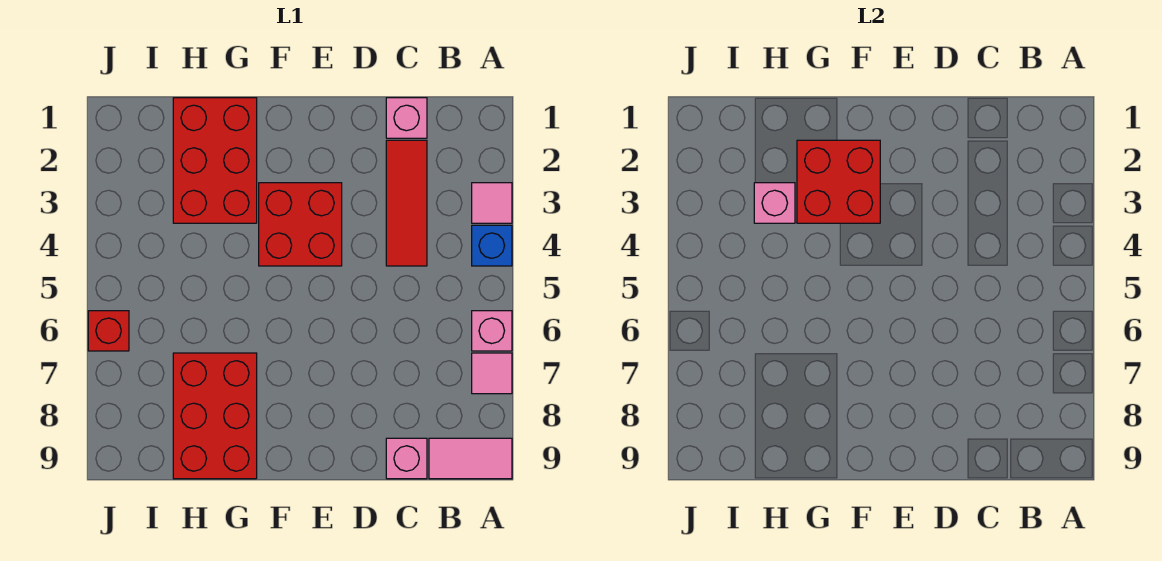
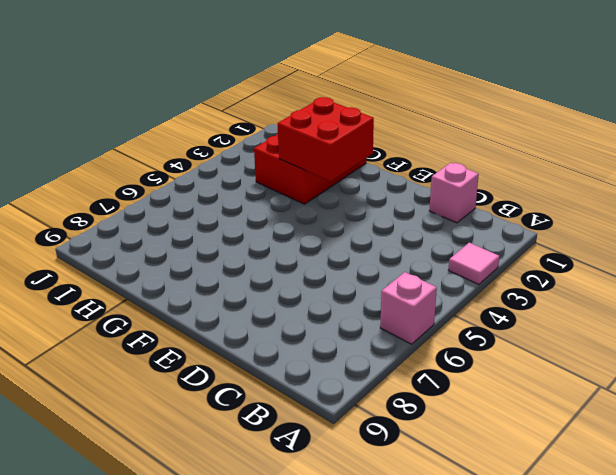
none -> blue brick A4 level 1
none -> pink tile A7 level 1
none -> pink tile A9:B9 level 1

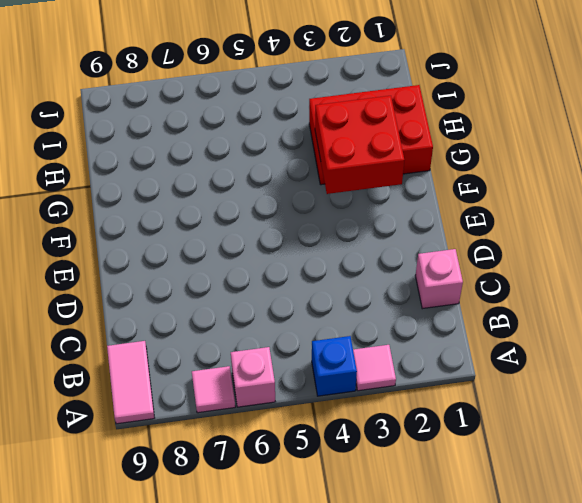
none -> red tile C2:C4 level 1
none -> pink brick C9 level 1
none -> red brick E3:F4 level 1

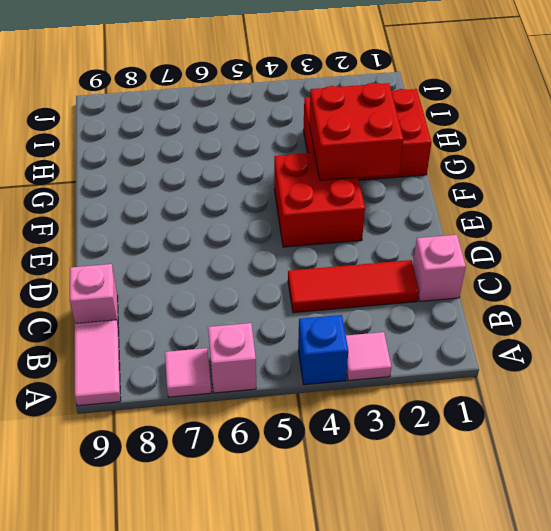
none -> red brick G7:H9 level 1
none -> red brick J6 level 1
none -> pink brick H3 level 2

